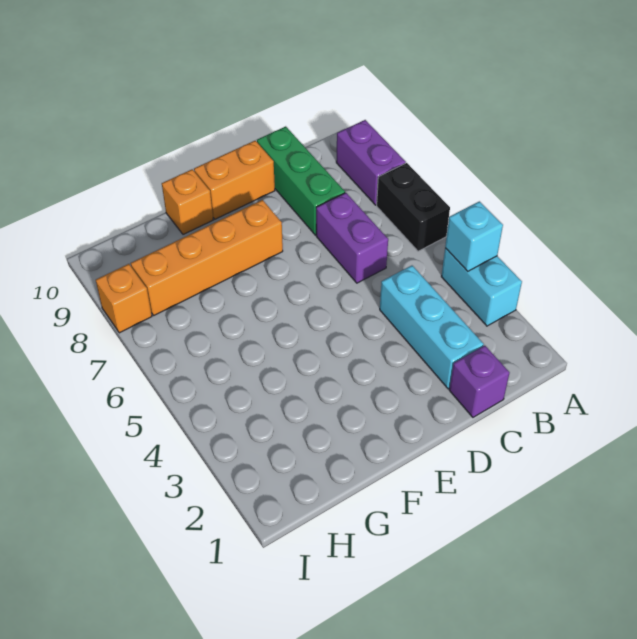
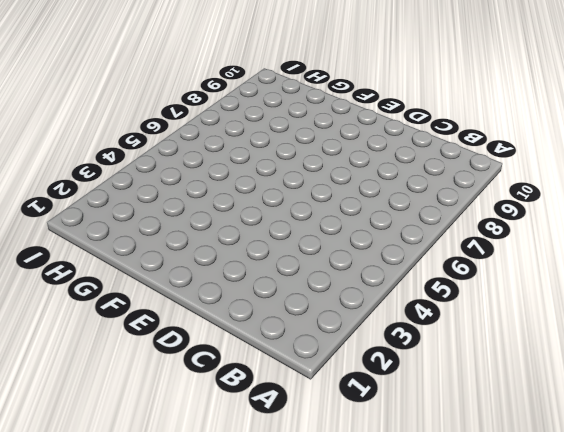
none -> cyan brick A3:A4 level 1
none -> black brick A6:A7 level 1
none -> purple brick A8:A9 level 1

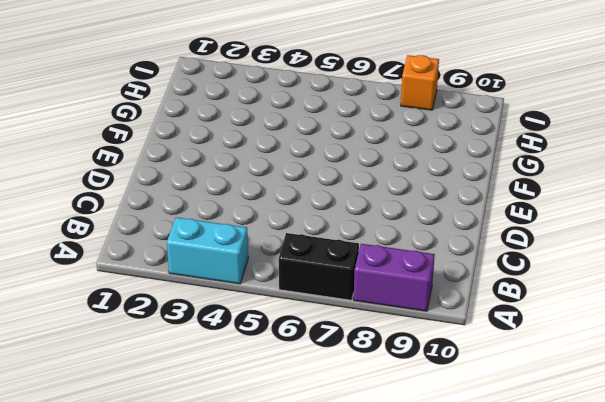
none -> purple brick C1 level 1
none -> cyan brick C2:C4 level 1
none -> purple brick C6:C7 level 1

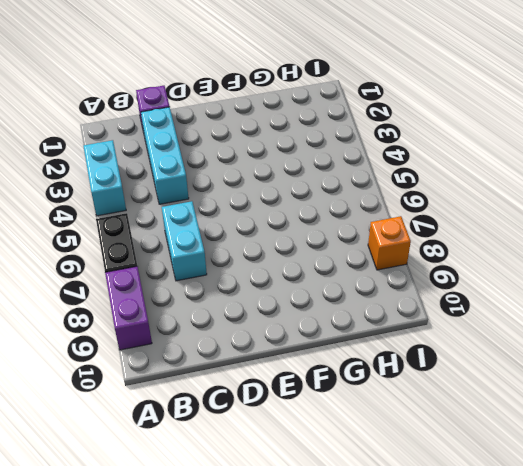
cyan brick C6:C7 level 1 -> purple brick C6:C7 level 1
none -> green brick C8:C10 level 1
none -> orange brick D10:E10 level 1
none -> orange brick E8:H8 level 1

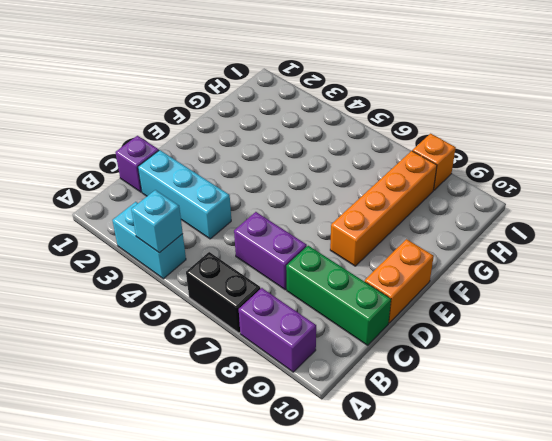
none -> orange brick F10 level 1

